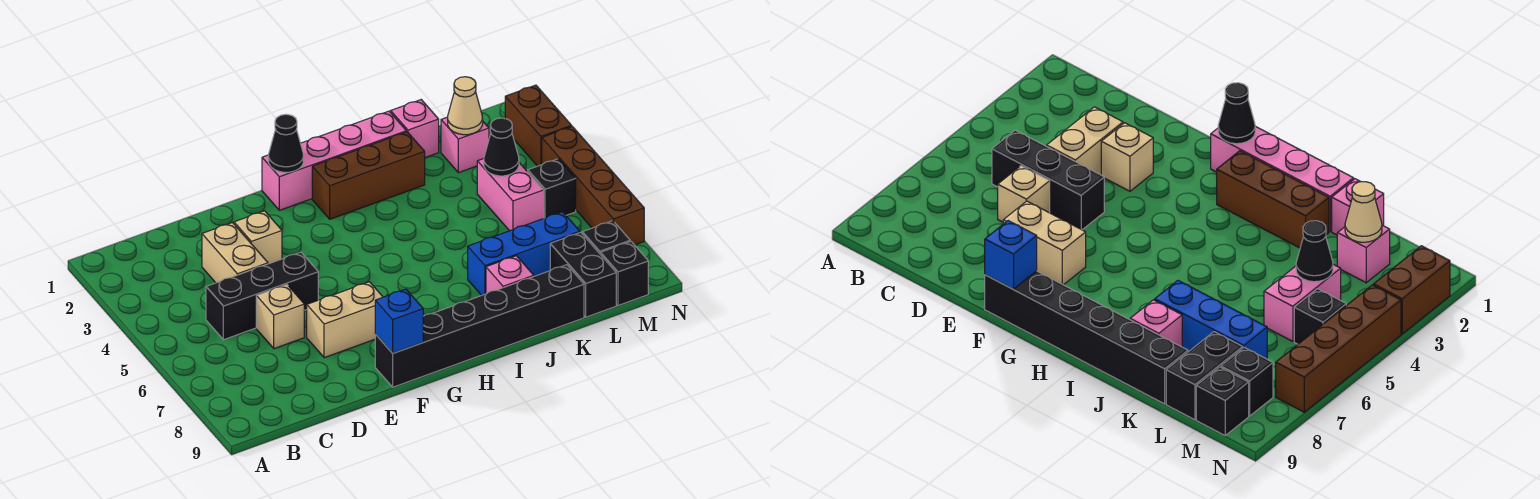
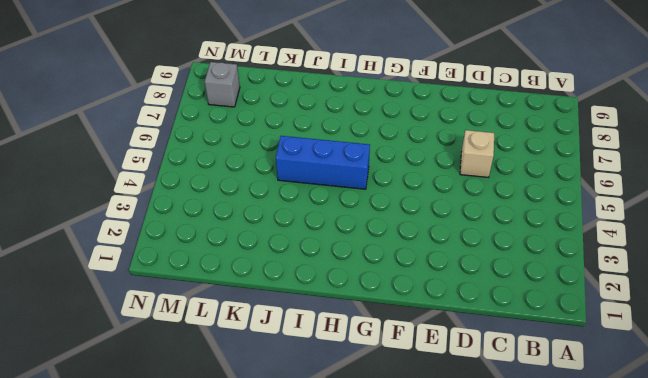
blue brick H5:J5 level 1 -> blue brick J7:L7 level 1
grey brick M8 level 1 -> black brick M8 level 1
none -> black brick C5:E5 level 1
none -> tan brick D3:D4 level 1
none -> tan brick E3 level 1

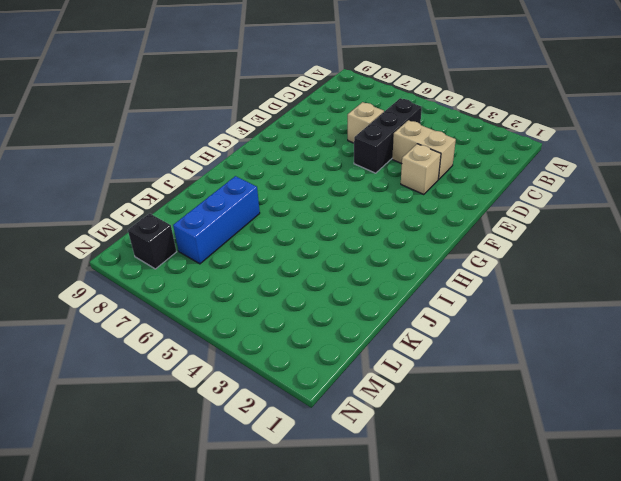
none -> tan brick E7:F7 level 1
none -> black brick F9:K9 level 1
none -> pink brick G1:J1 level 1

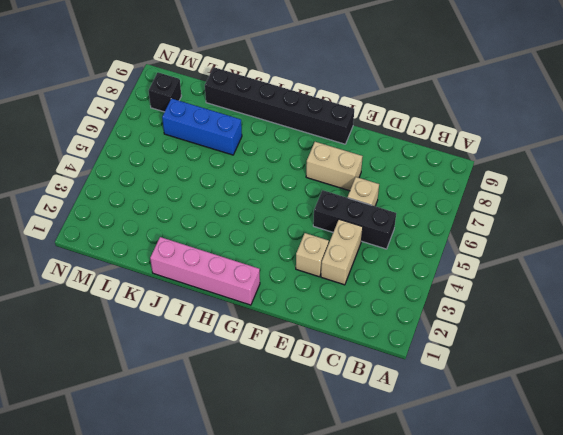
none -> brown brick H2:J2 level 1
none -> pink brick J8 level 1
none -> pink brick K1 level 1

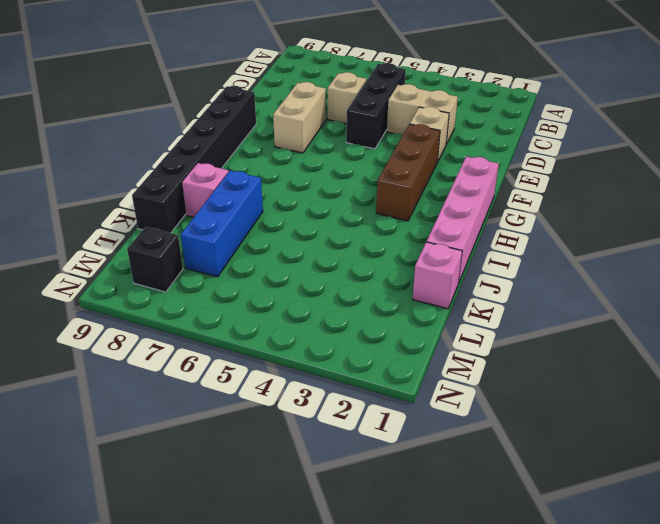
brown brick F3:H3 level 1 -> brown brick H2:J2 level 1
none -> pink brick L2 level 1
none -> pink brick L4:L5 level 1
none -> black brick L8:L9 level 1

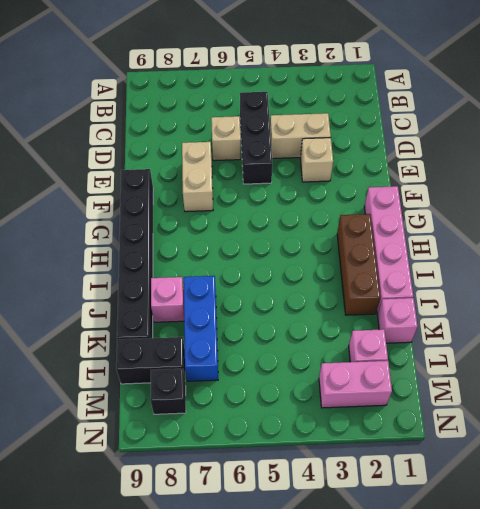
pink brick M2:M3 level 1 -> pink brick L4:L5 level 1
none -> black brick M5 level 1
none -> black brick M9 level 1
none -> brown brick N2:N3 level 1

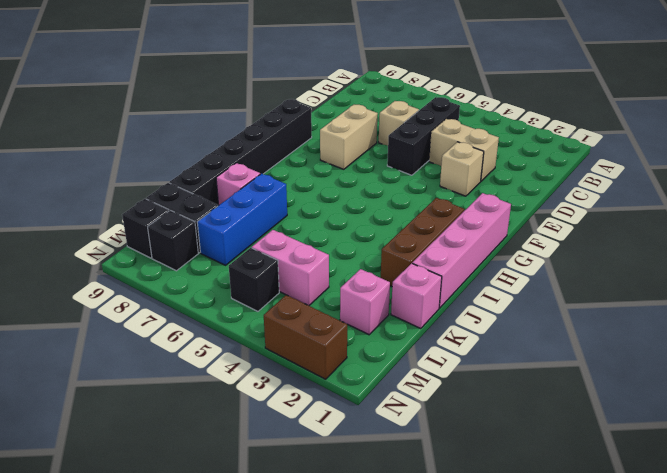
none -> brown brick N4:N7 level 1
none -> blue brick F9 level 2
none -> black cone G1 level 2

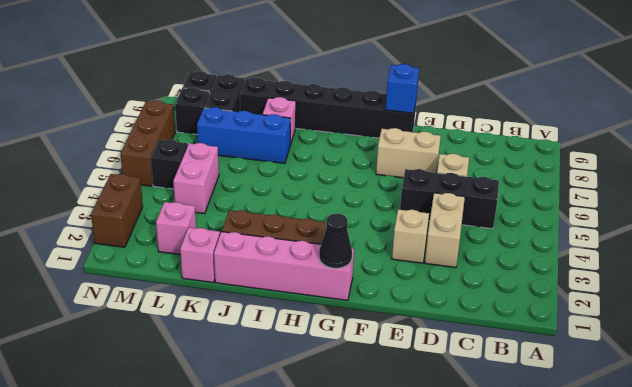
brown brick N5:N7 level 1 -> brown brick N4:N7 level 1
none -> tan cone L2 level 2
none -> black cone L4 level 2

